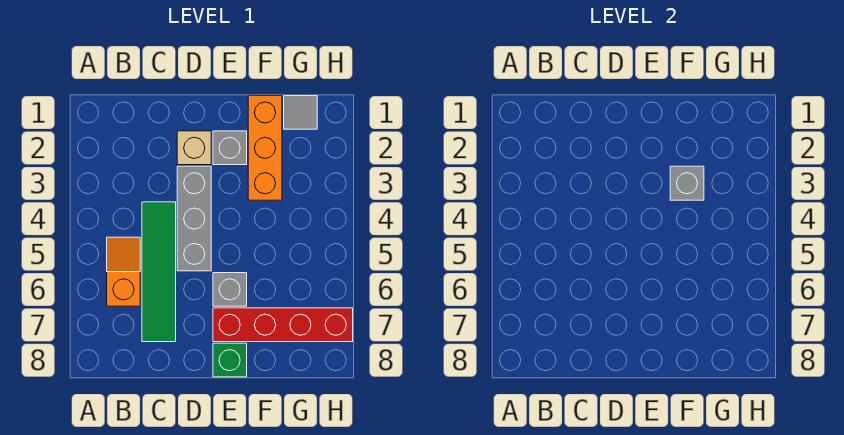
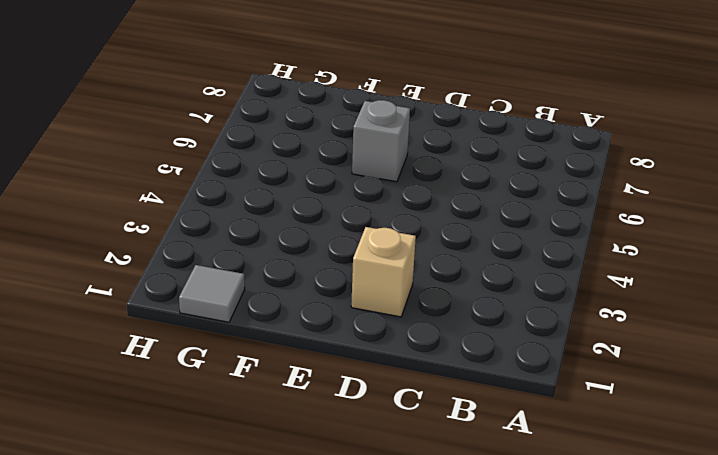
none -> orange slope B5:B6 level 1 top 6
none -> green tile C4:C7 level 1

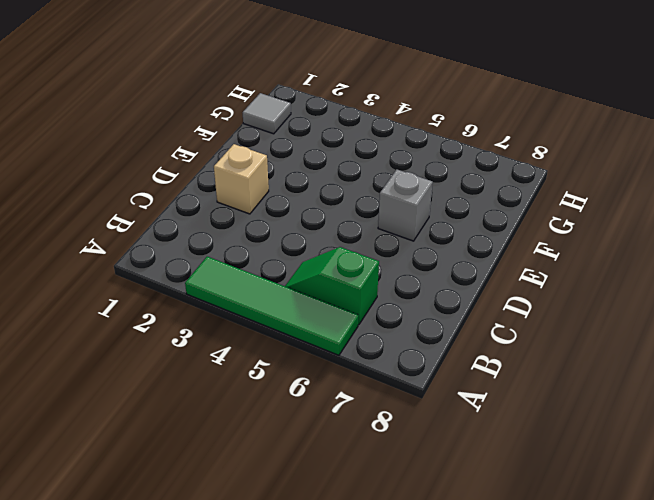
green tile A3:A6 level 1 -> green tile C4:C7 level 1
green slope B5:B6 level 1 top 6 -> orange slope B5:B6 level 1 top 6
none -> grey brick D3:D5 level 1
none -> grey brick E2 level 1

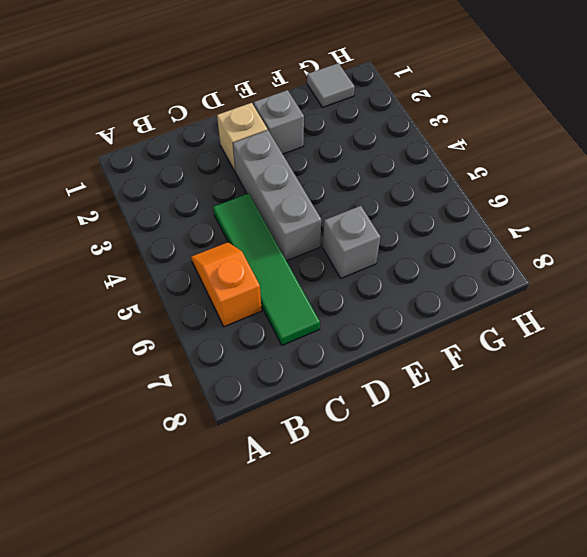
none -> red brick E7:H7 level 1
none -> green brick E8 level 1

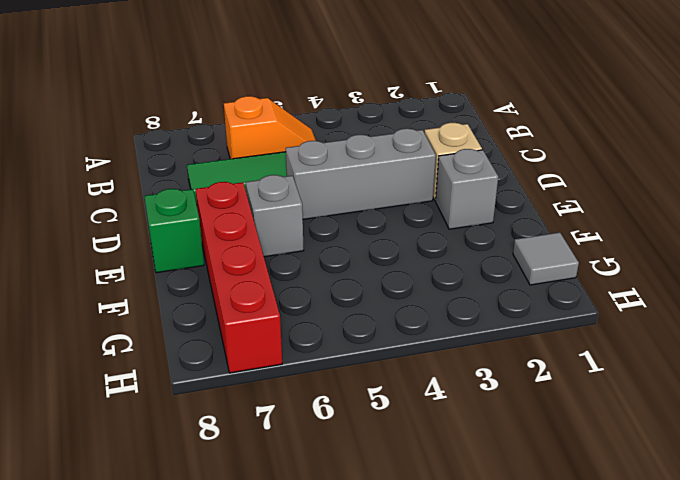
none -> orange brick F1:F3 level 1
none -> grey brick F3 level 2

